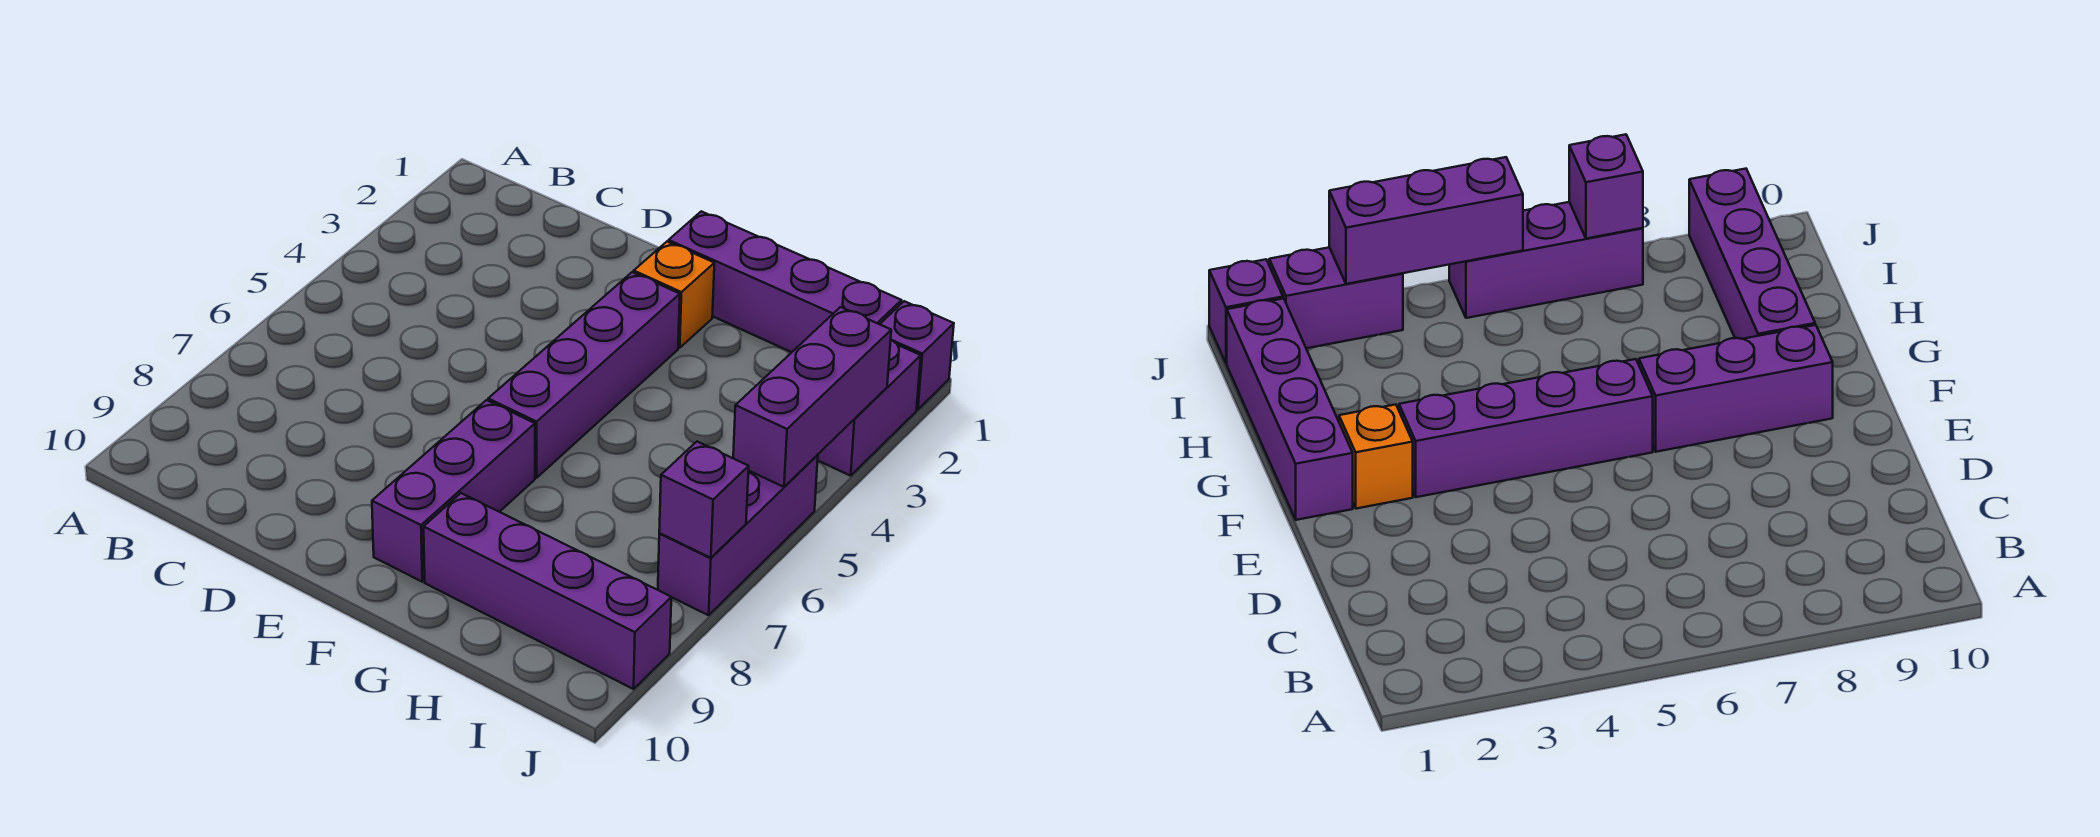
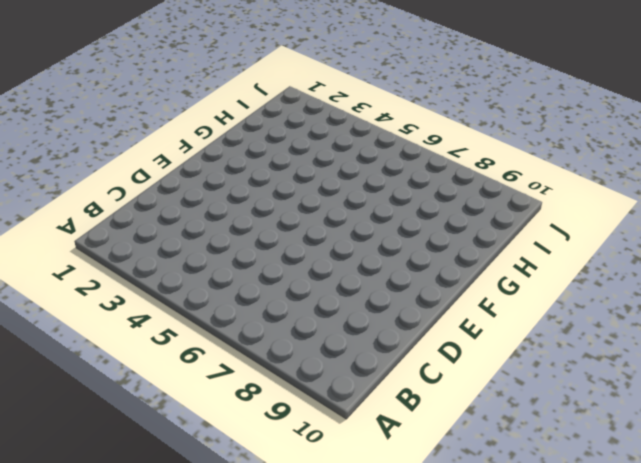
none -> purple brick F1:I1 level 1
none -> orange brick F2 level 1

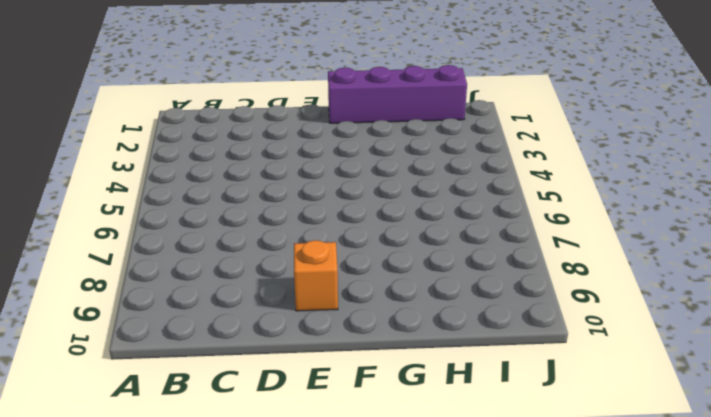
orange brick E9 level 1 -> orange brick F2 level 1
none -> purple brick F3:F6 level 1
none -> purple brick F7:F9 level 1

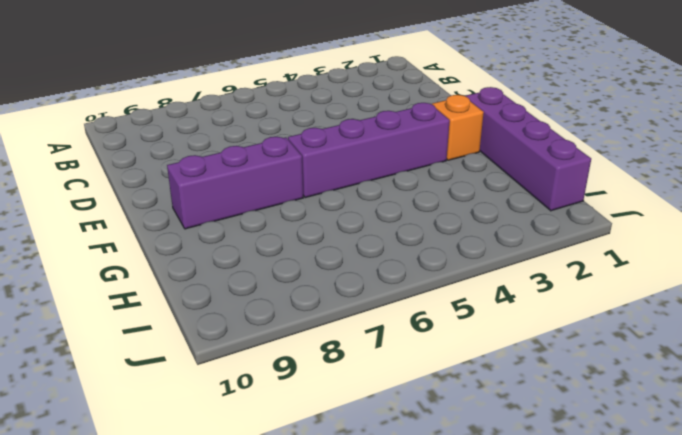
none -> purple brick G9:J9 level 1
none -> purple brick J1 level 1

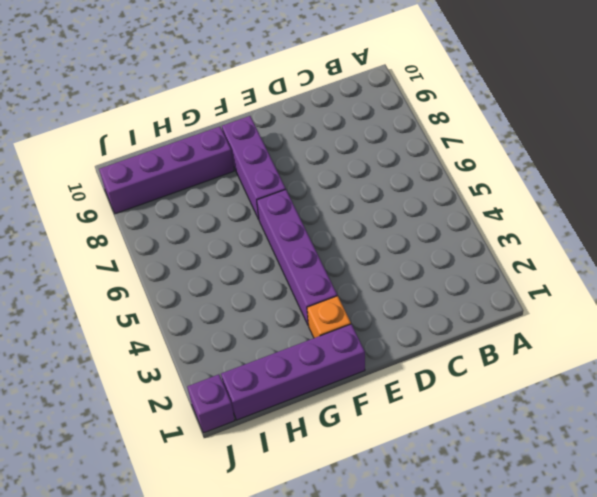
none -> purple brick J2:J3 level 1
none -> purple brick J5:J7 level 1

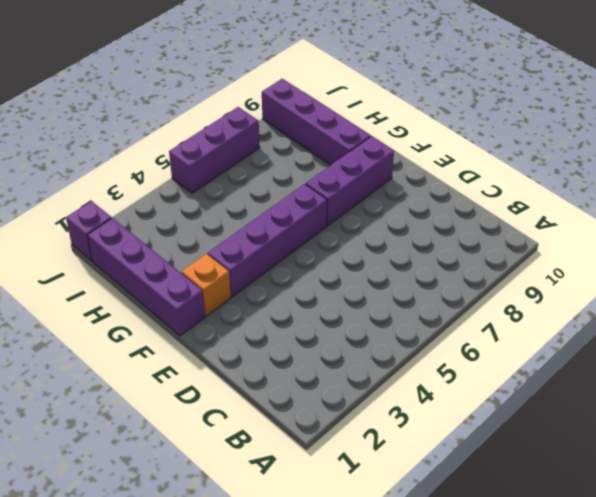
none -> purple brick J2:J3 level 1
none -> purple brick J3:J5 level 2

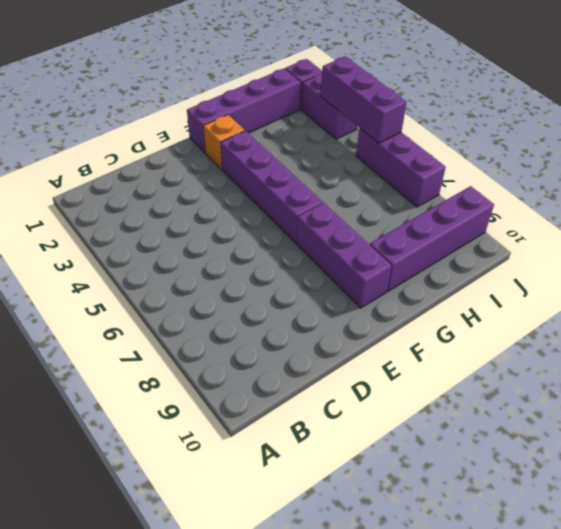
none -> purple brick J7 level 2

